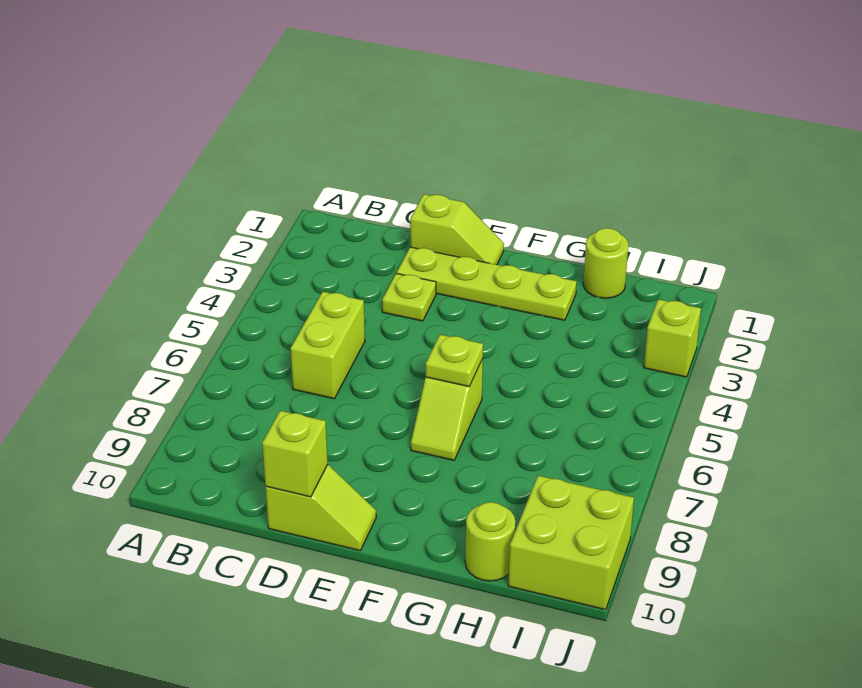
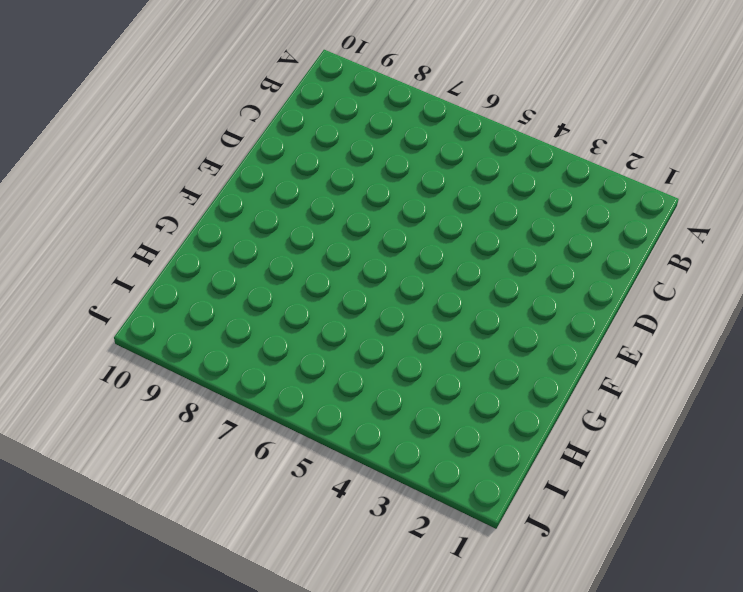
none -> lime brick C5:C6 level 1
none -> lime slope D1:E1 level 1 top D
none -> lime plate D2:G2 level 1

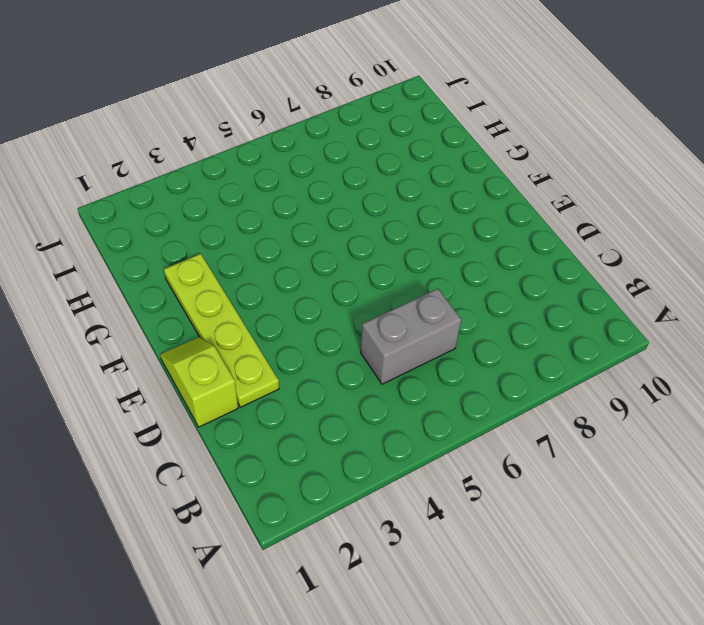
grey brick C5:C6 level 1 -> lime brick C5:C6 level 1
none -> lime plate D3 level 1
none -> lime slope D10:E10 level 1 top D
none -> lime slope F6:F7 level 1 top 6

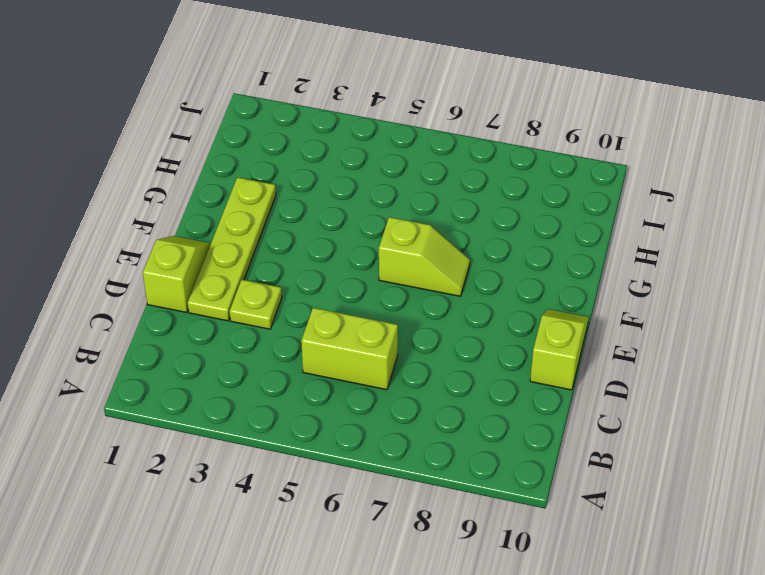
none -> lime round brick H1 level 1
none -> lime round brick H10 level 1
none -> lime brick I9:J10 level 1

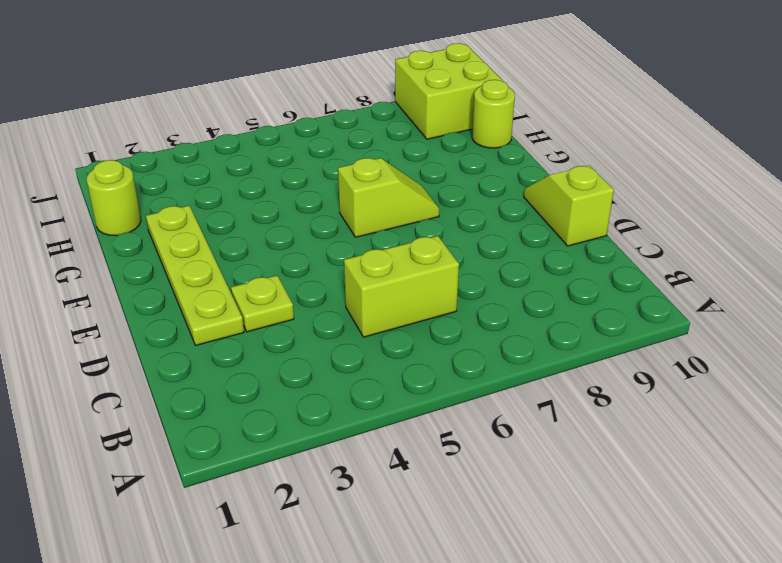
none -> lime slope D1:E1 level 1 top D
none -> lime brick J3 level 1
none -> lime brick D10 level 2

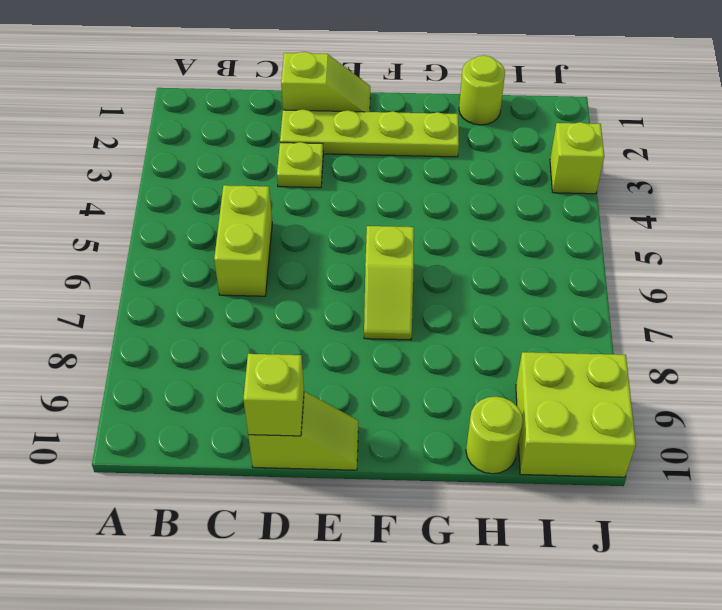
none -> lime plate F6 level 2

